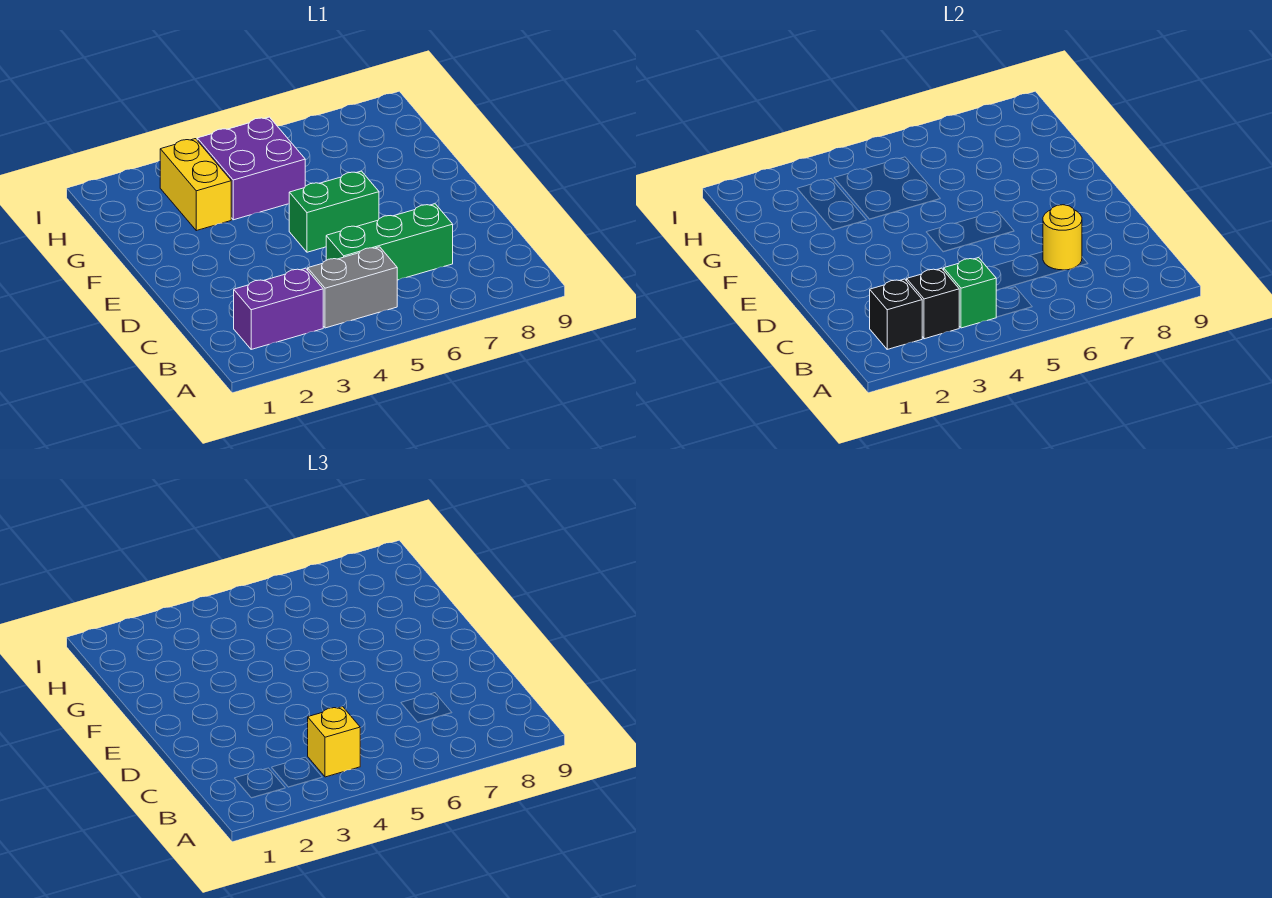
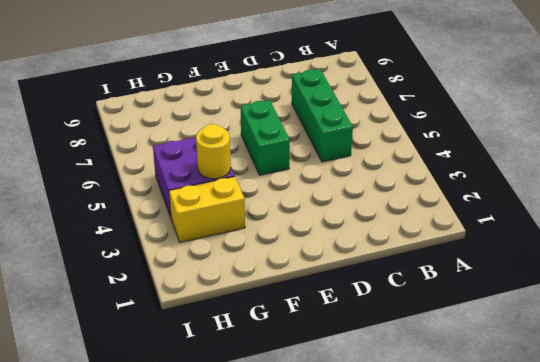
yellow round brick G4 level 2 -> yellow round brick C7 level 2
none -> purple brick B2:B3 level 1
none -> grey brick B4:B5 level 1

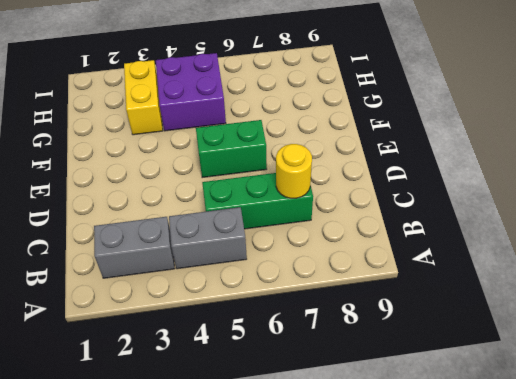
grey brick B2:B3 level 1 -> purple brick B2:B3 level 1
none -> black brick B2 level 2
none -> black brick B3 level 2

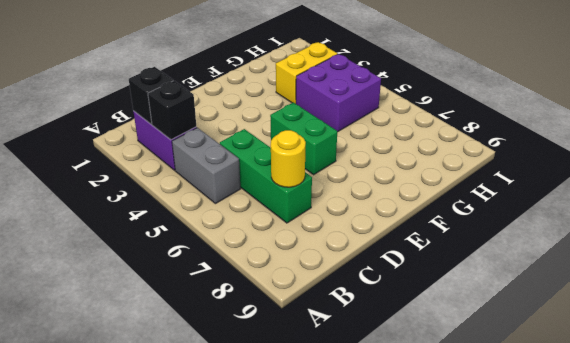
none -> green brick B4 level 2
none -> yellow brick B4 level 3

